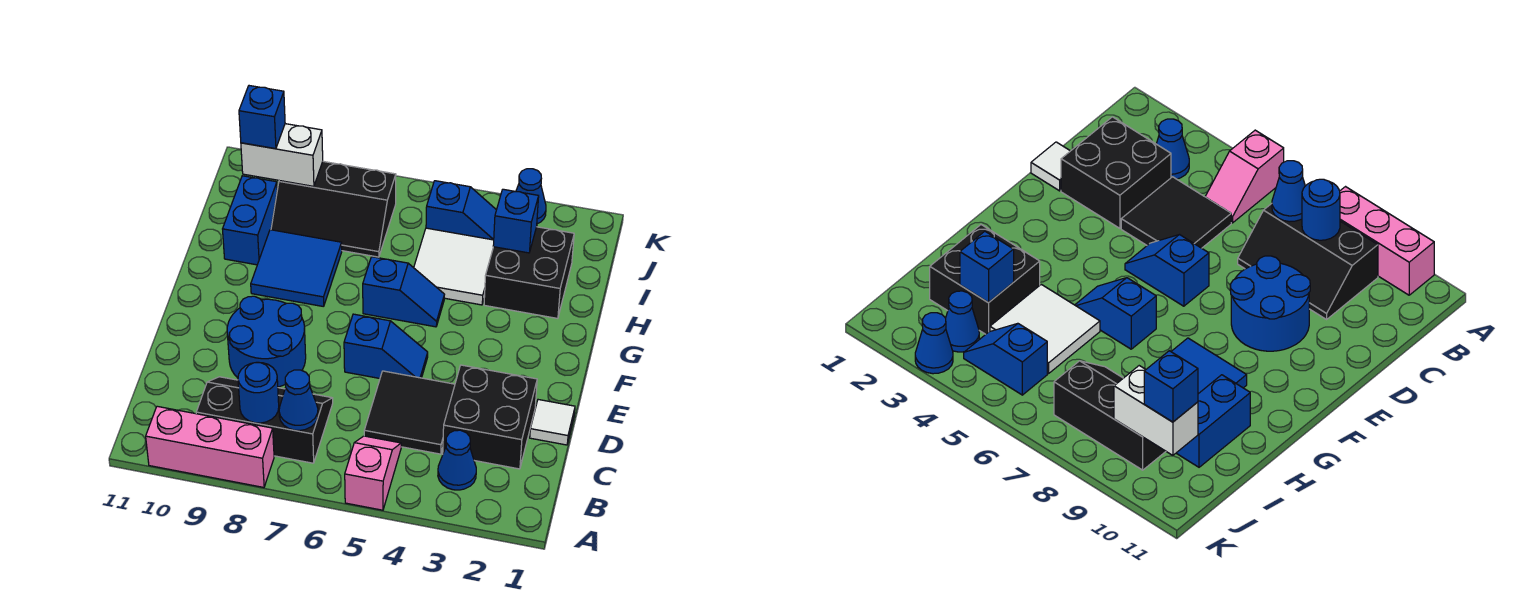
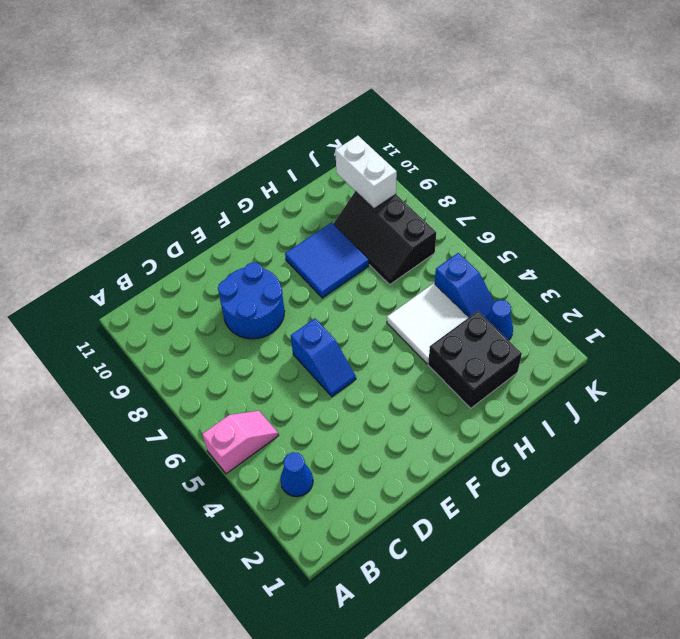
none -> pink brick A8:A10 level 1
none -> black slope B7:C9 level 1 top B
none -> black brick C2:D3 level 1

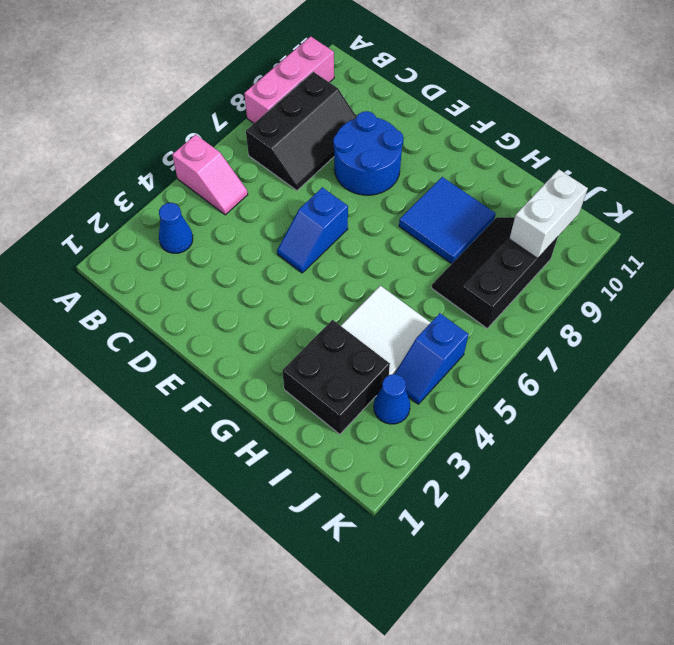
none -> black brick C2:D3 level 1
none -> black tile C4:D5 level 1
none -> white tile D1 level 1

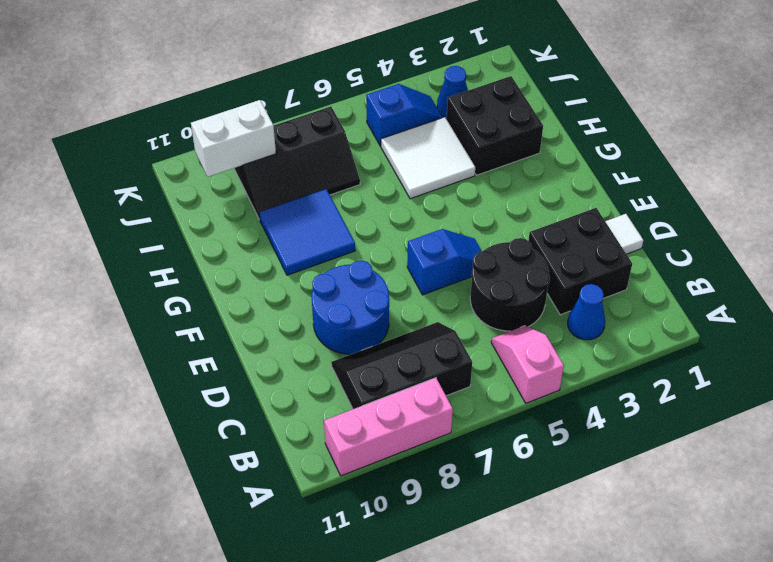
black round brick C4:D5 level 1 -> black tile C4:D5 level 1
none -> blue slope G5:G6 level 1 top 6
none -> blue brick H10:I10 level 1
none -> blue cone K3 level 1

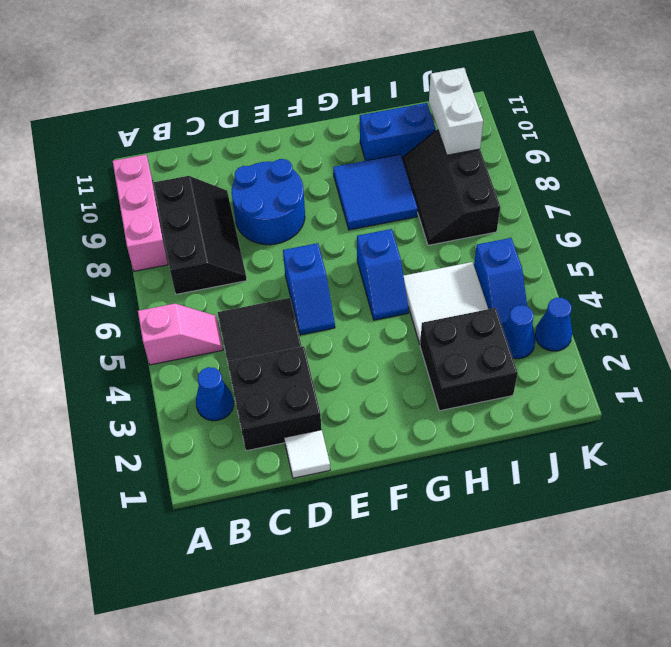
none -> blue cone B7 level 2
none -> blue round brick B8 level 2
none -> blue brick I3 level 2

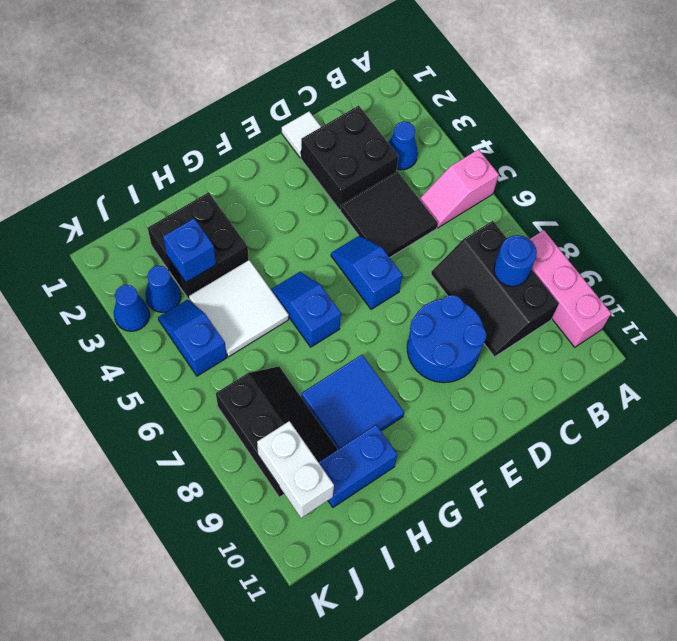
none -> blue cone B7 level 2
none -> blue brick J10 level 3

